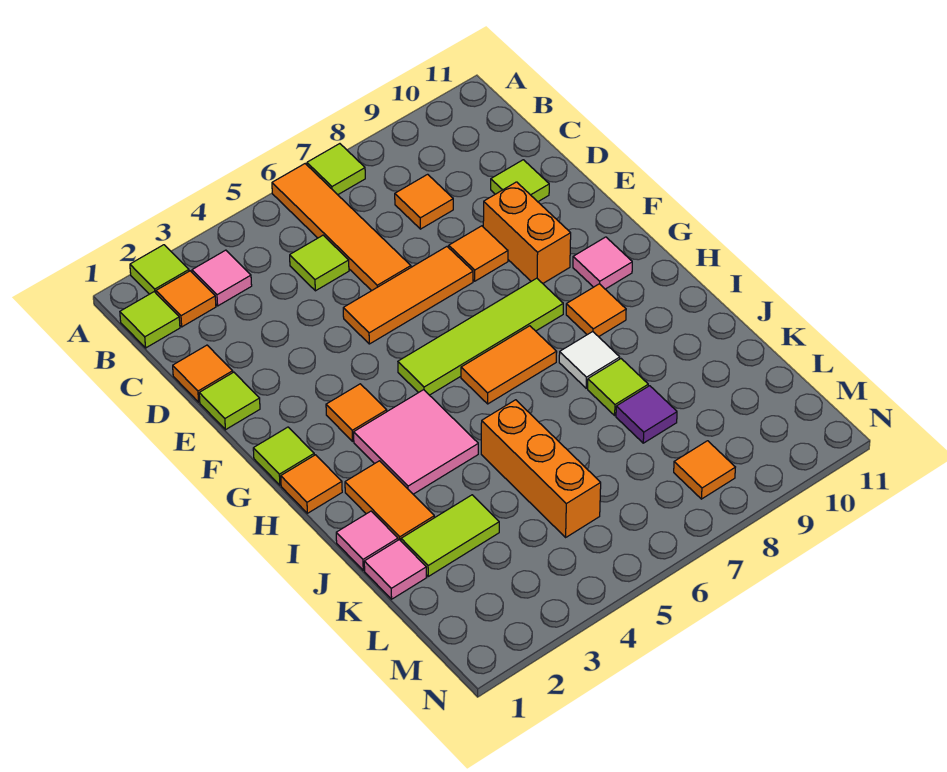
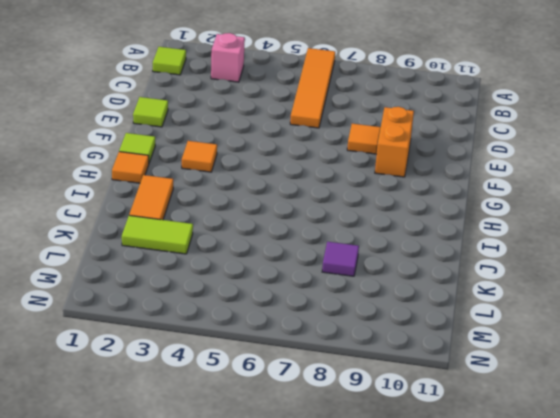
pink brick B3 level 1 -> pink tile B3 level 1
none -> lime tile A2 level 1
none -> lime tile A7 level 1
none -> orange tile B2 level 1
none -> lime tile C5 level 1

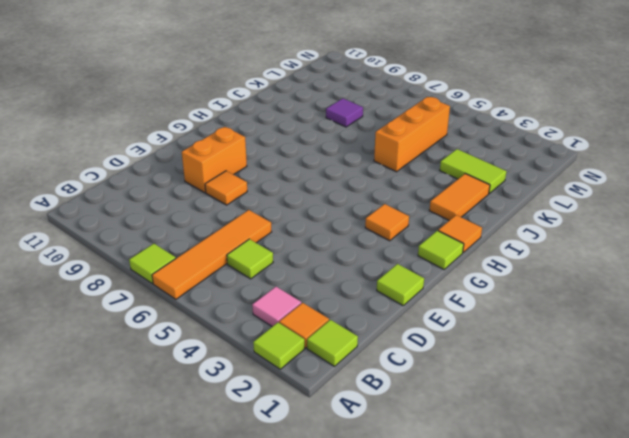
none -> orange tile C8 level 1
none -> orange tile D1 level 1
none -> lime tile D10 level 1
none -> orange tile E5:E7 level 1

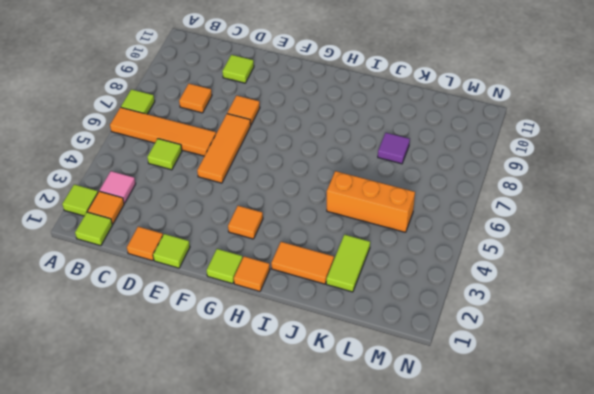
none -> orange brick E9:F9 level 1
none -> lime tile G5:G8 level 1
none -> pink tile G10 level 1
none -> pink tile H3:I4 level 1

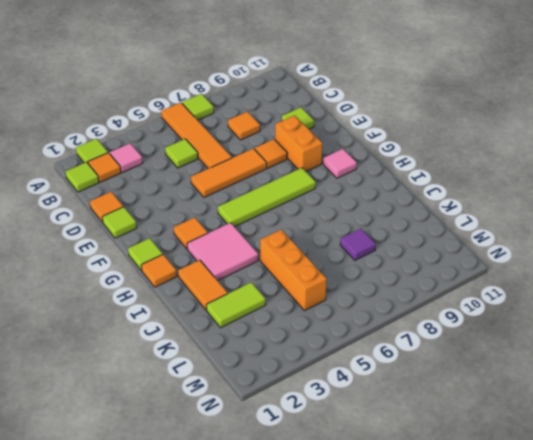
none -> orange tile H6:H7 level 1
none -> orange tile H9 level 1
none -> white tile I8 level 1
none -> pink tile J1 level 1

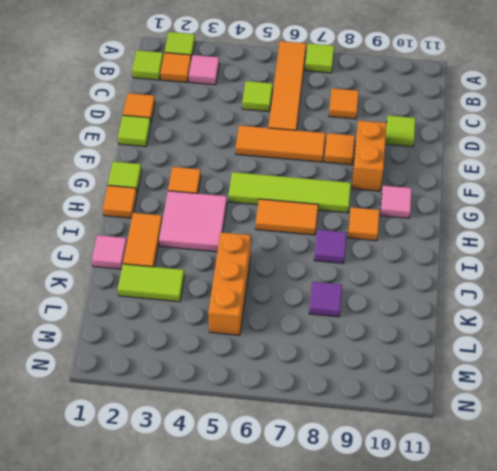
purple tile I8 level 1 -> white tile I8 level 1
none -> lime tile J8 level 1
none -> pink tile K1 level 1
none -> orange tile M8 level 1

